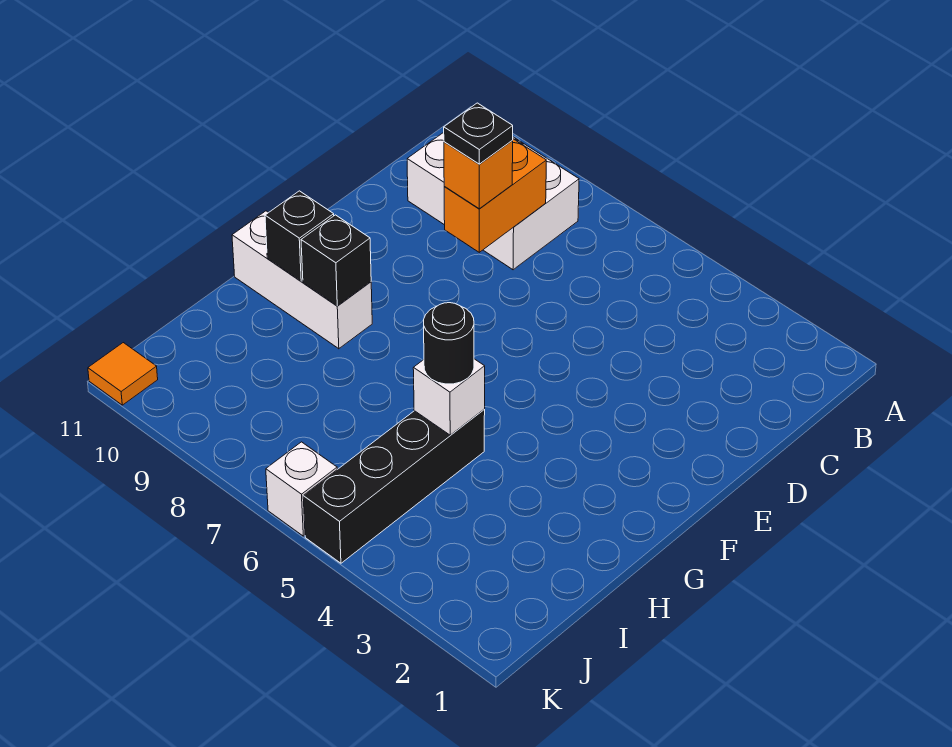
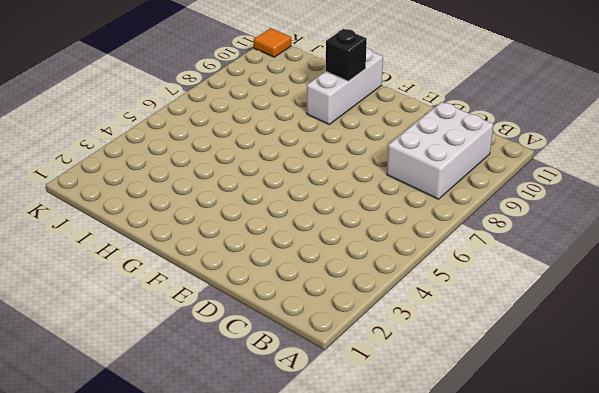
none -> black brick H5:K5 level 1
none -> white brick K6 level 1
none -> orange brick C8:D8 level 2

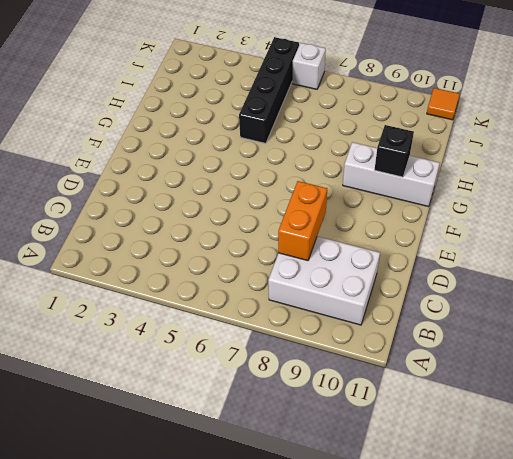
none -> black brick G9 level 2
none -> white brick H5 level 2
none -> orange brick D8 level 3

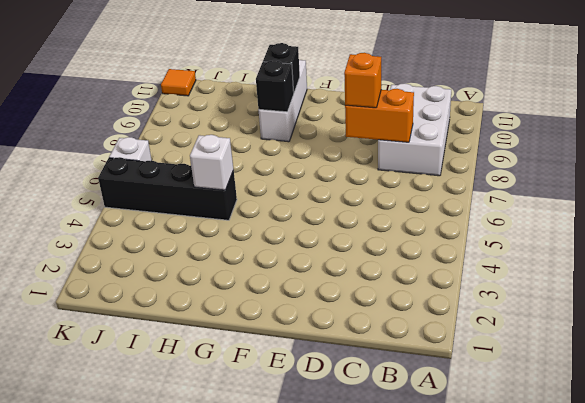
none -> black round brick H5 level 3
none -> black plate D8 level 4

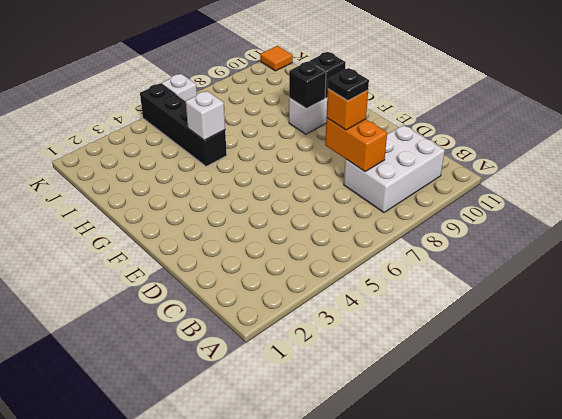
none -> black round brick H5 level 3

